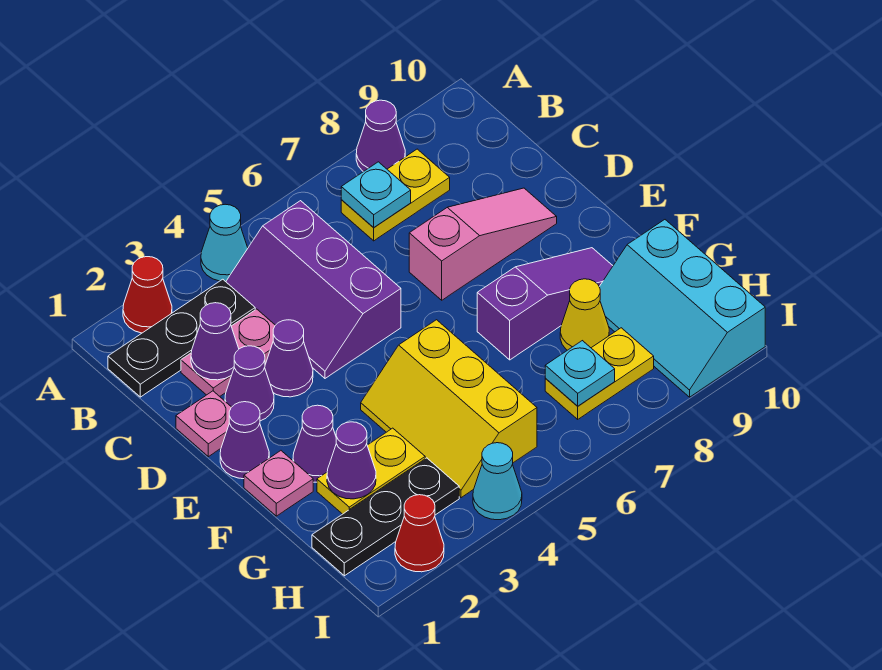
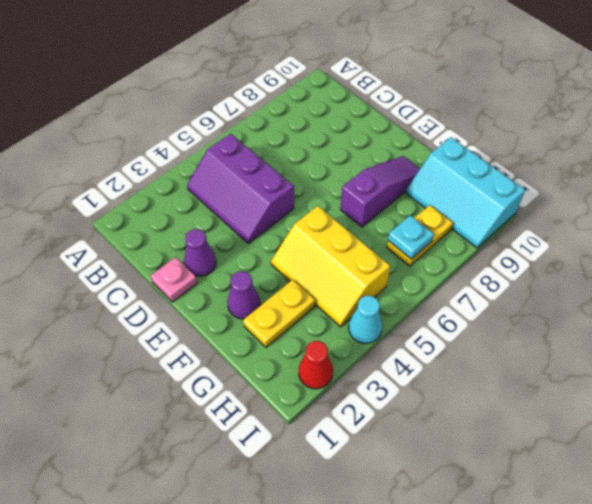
none -> red cone A2 level 1
none -> cyan cone A4 level 1
none -> purple cone A8 level 1

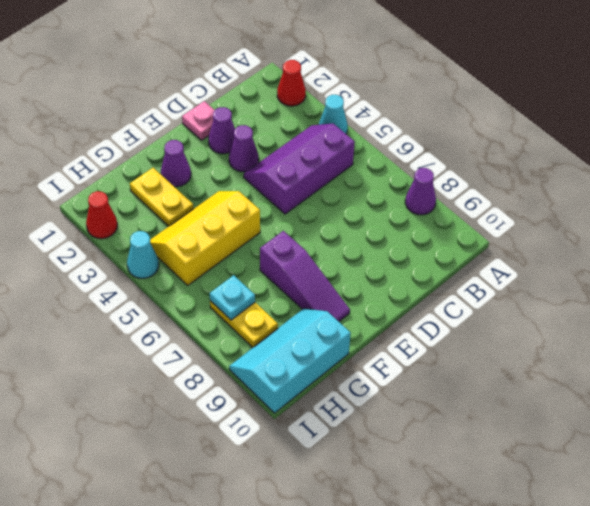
none -> black plate B1:B3 level 1
none -> yellow plate B7:B8 level 1
none -> pink plate C2:C3 level 1

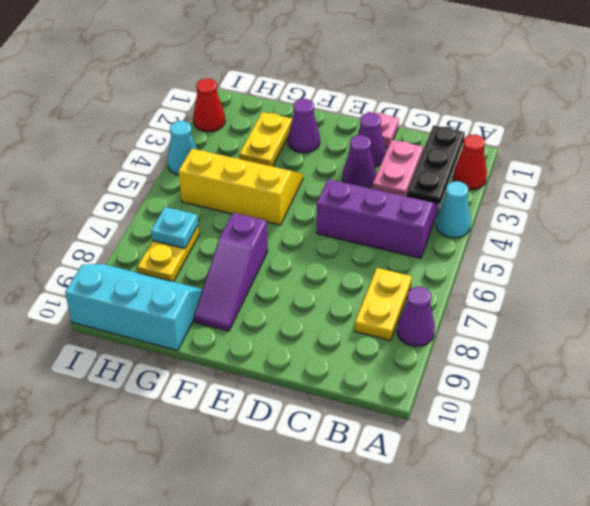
none -> pink slope D7:D9 level 1 top 7
none -> purple cone E1 level 1
none -> pink plate F1 level 1

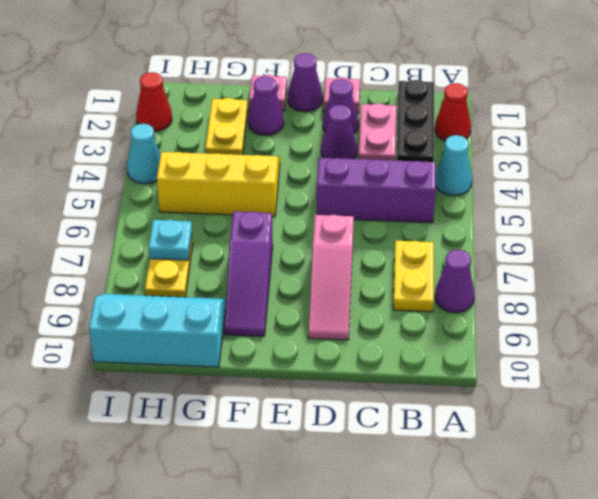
none -> yellow cone G8 level 1
none -> black plate H1:H3 level 1
none -> cyan plate B7 level 2

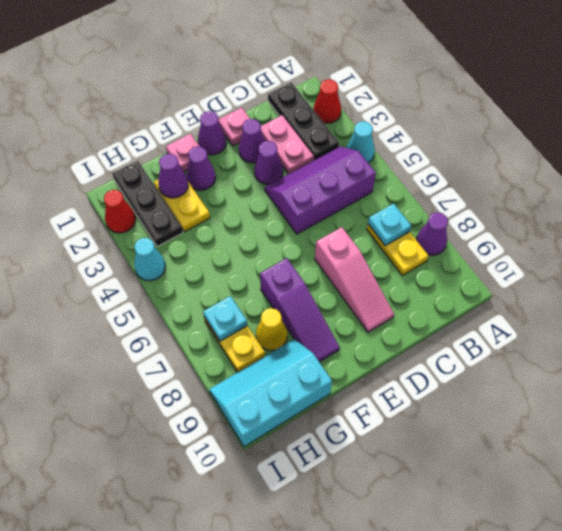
none -> yellow slope F4:H5 level 1 top 5
none -> purple cone C2 level 2

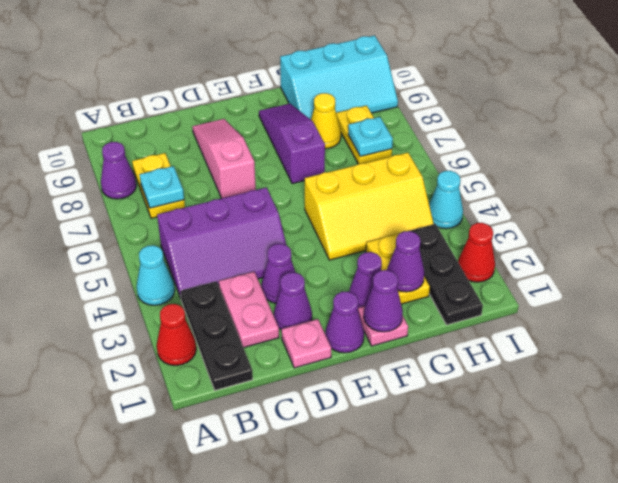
purple cone F1 level 2 -> purple cone C2 level 2

